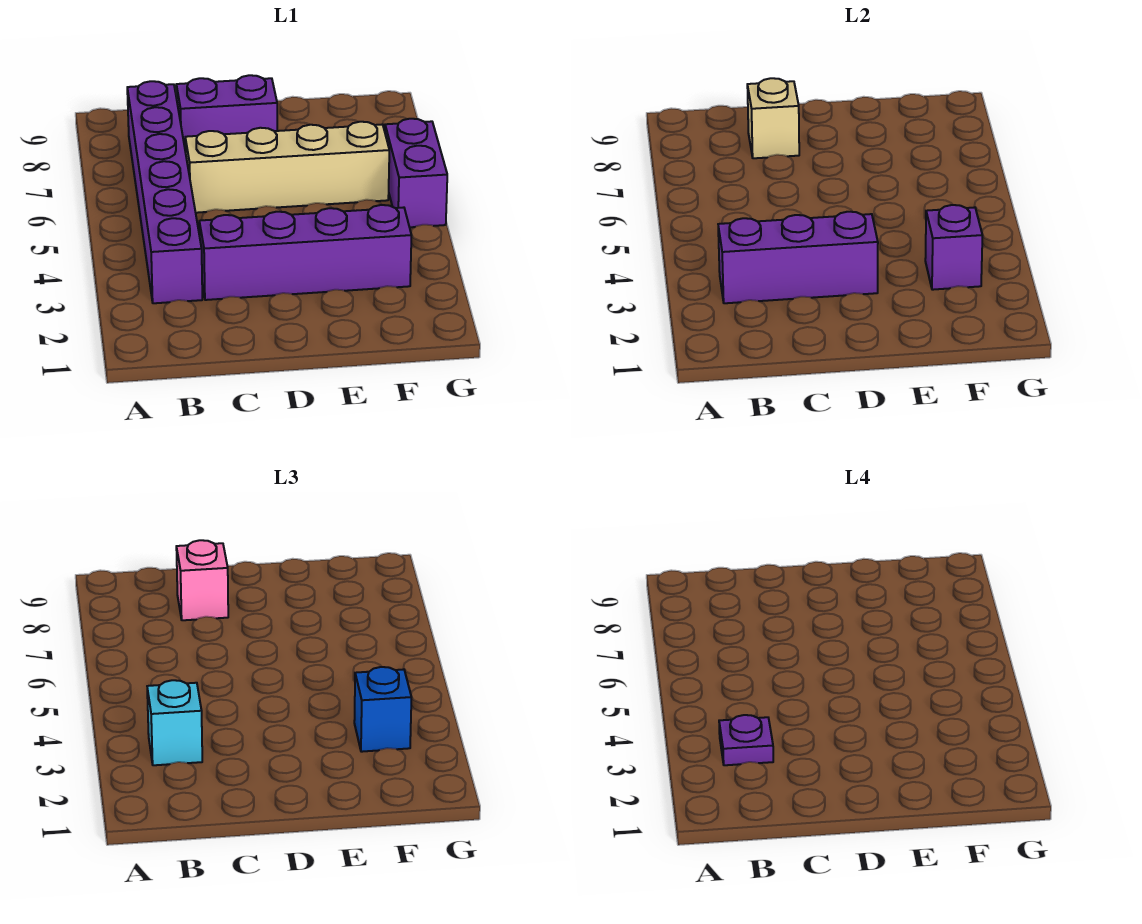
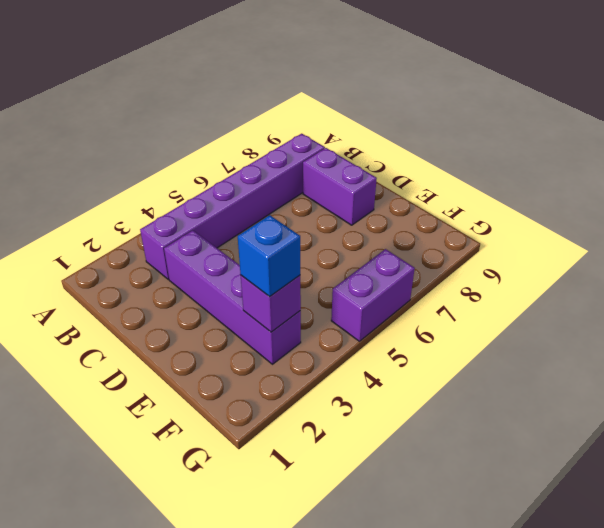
none -> tan brick C6:F6 level 1
none -> purple brick B3:D3 level 2
none -> tan brick C8 level 2

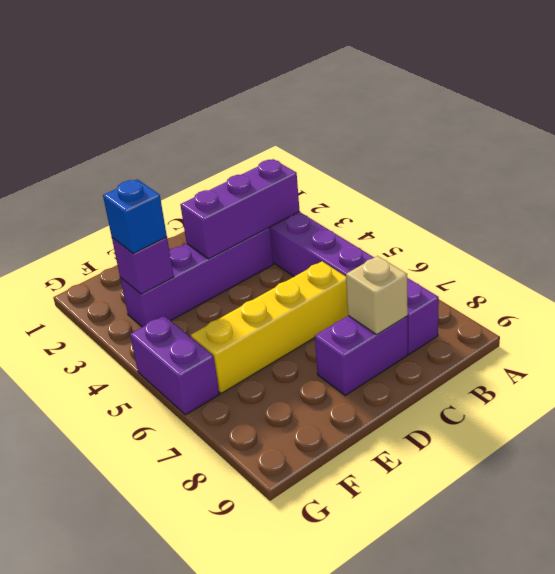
yellow brick C6:F6 level 1 -> tan brick C6:F6 level 1
none -> cyan brick B3 level 3
none -> pink brick C8 level 3
none -> purple plate B3 level 4

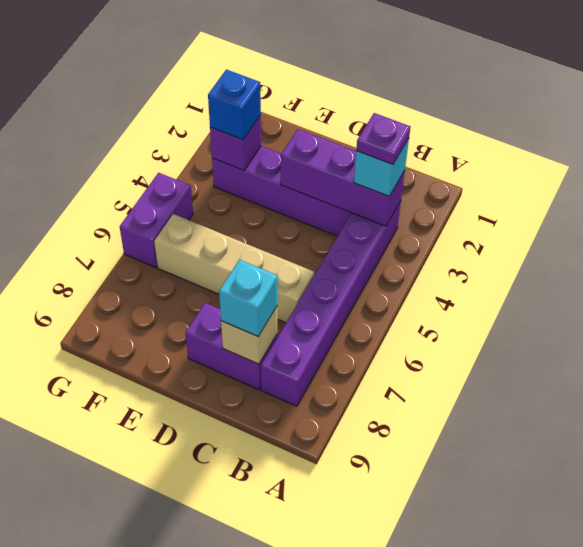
cyan brick C8 level 3 -> pink brick C8 level 3

